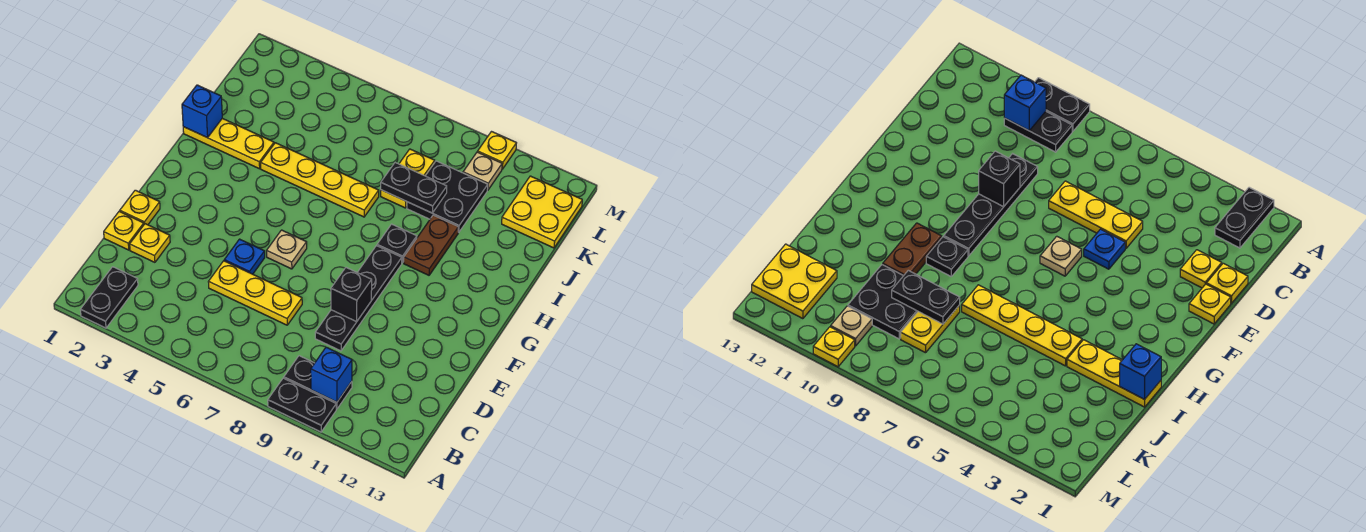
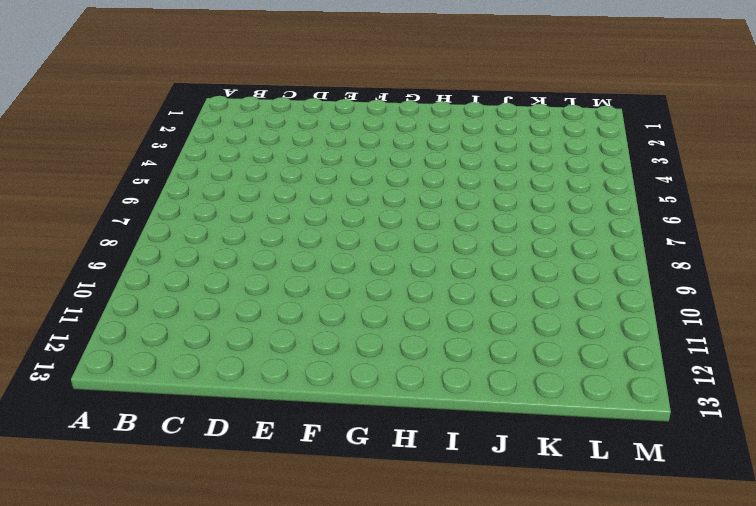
none -> black plate A2:B2 level 1
none -> black plate A9:A10 level 1
none -> black plate B9:B10 level 1

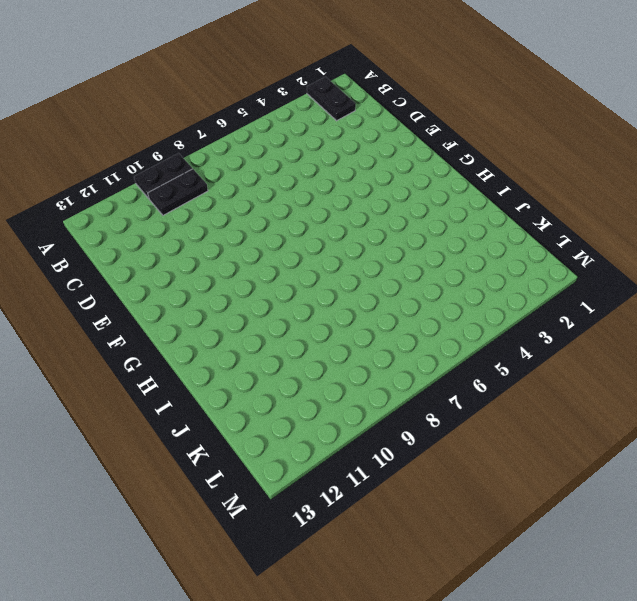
none -> yellow plate D1 level 1
none -> yellow plate D2 level 1
none -> yellow plate D5:D7 level 1

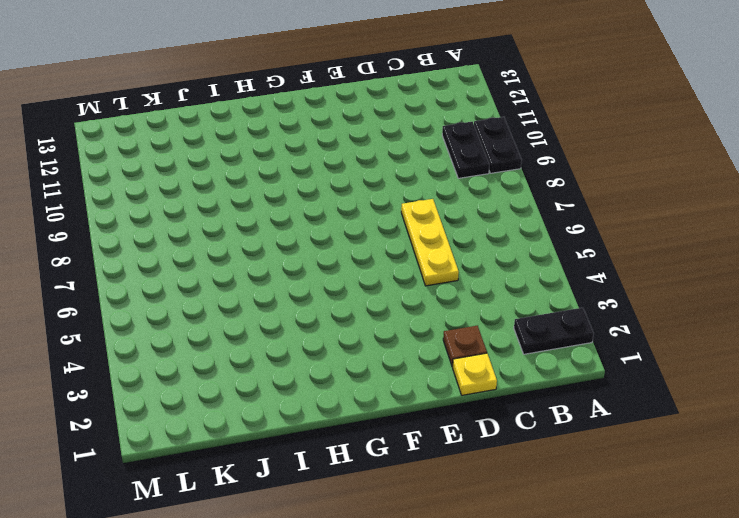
brown plate D2 level 1 -> yellow plate D2 level 1
none -> black plate D9:G9 level 1
none -> yellow plate E1 level 1
none -> blue plate E5 level 1

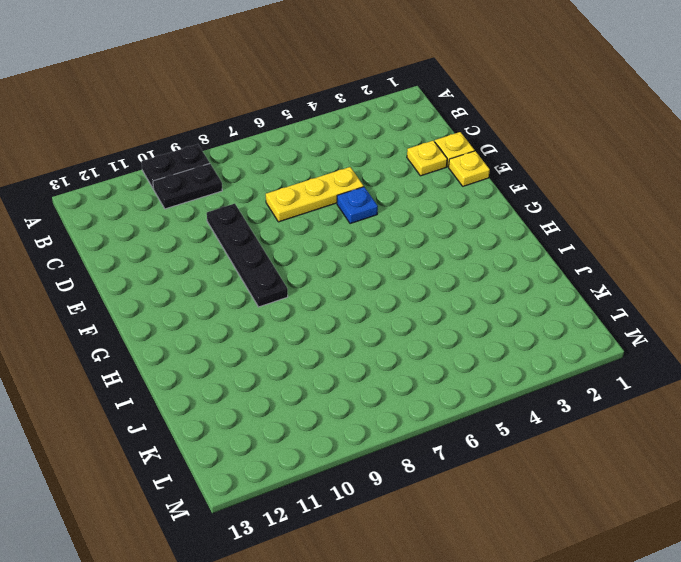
none -> black plate A2:B2 level 1
none -> tan plate F6 level 1
none -> black plate H9 level 1

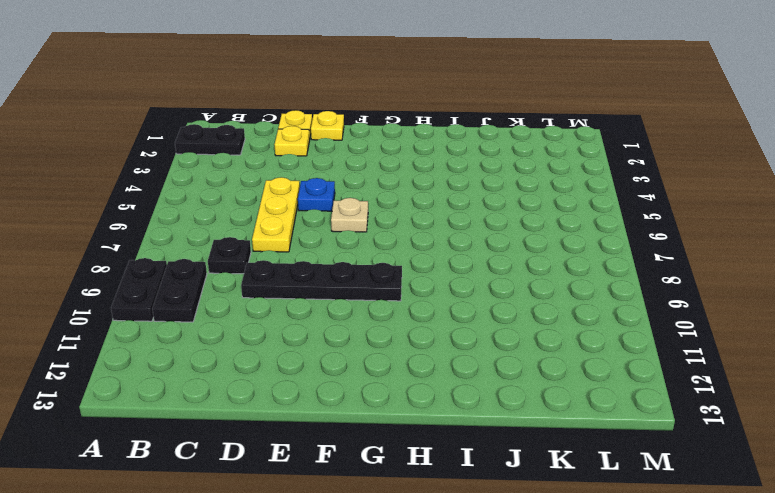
black plate C8 level 1 -> black plate H9 level 1
none -> brown plate H10:I10 level 1
none -> yellow plate I1:I3 level 1
none -> yellow plate I4:I7 level 1

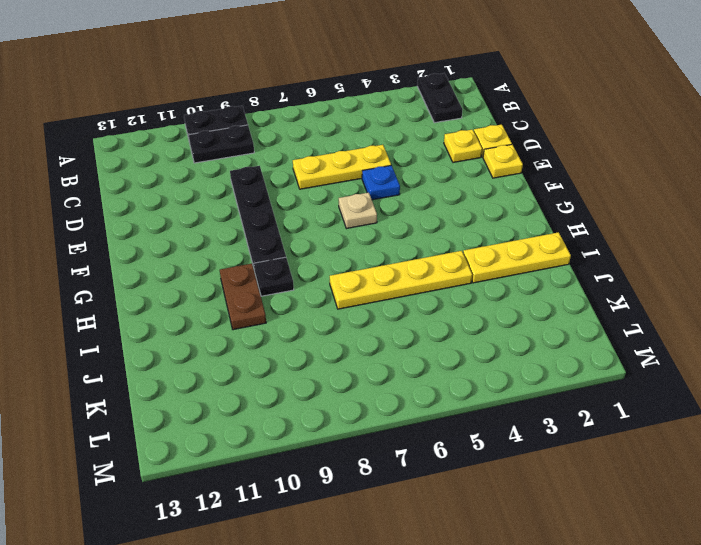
none -> yellow plate J8:K8 level 1
none -> black plate J9:K10 level 1
none -> yellow plate K12:L13 level 1

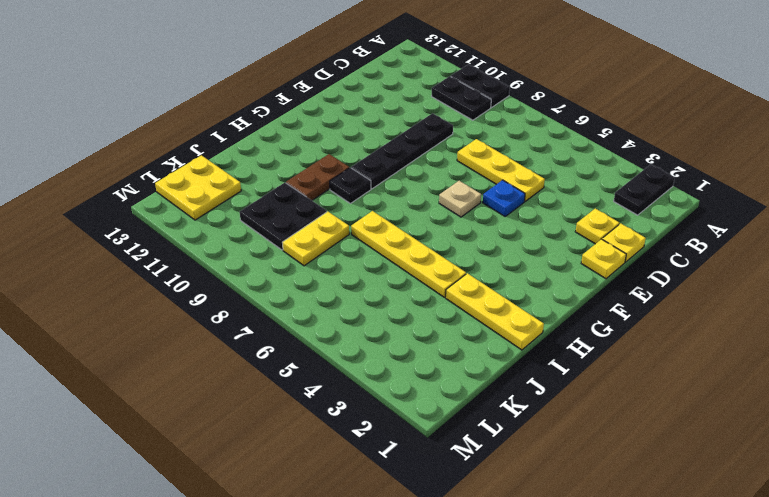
none -> tan plate L10 level 1
none -> yellow plate M10 level 1
none -> blue brick B10 level 2

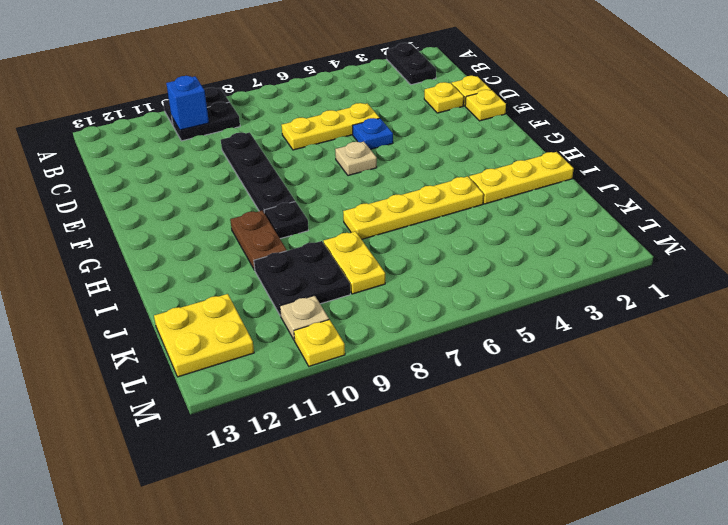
none -> black brick E9 level 2
none -> blue brick I1 level 2
none -> black plate J8:J9 level 2

